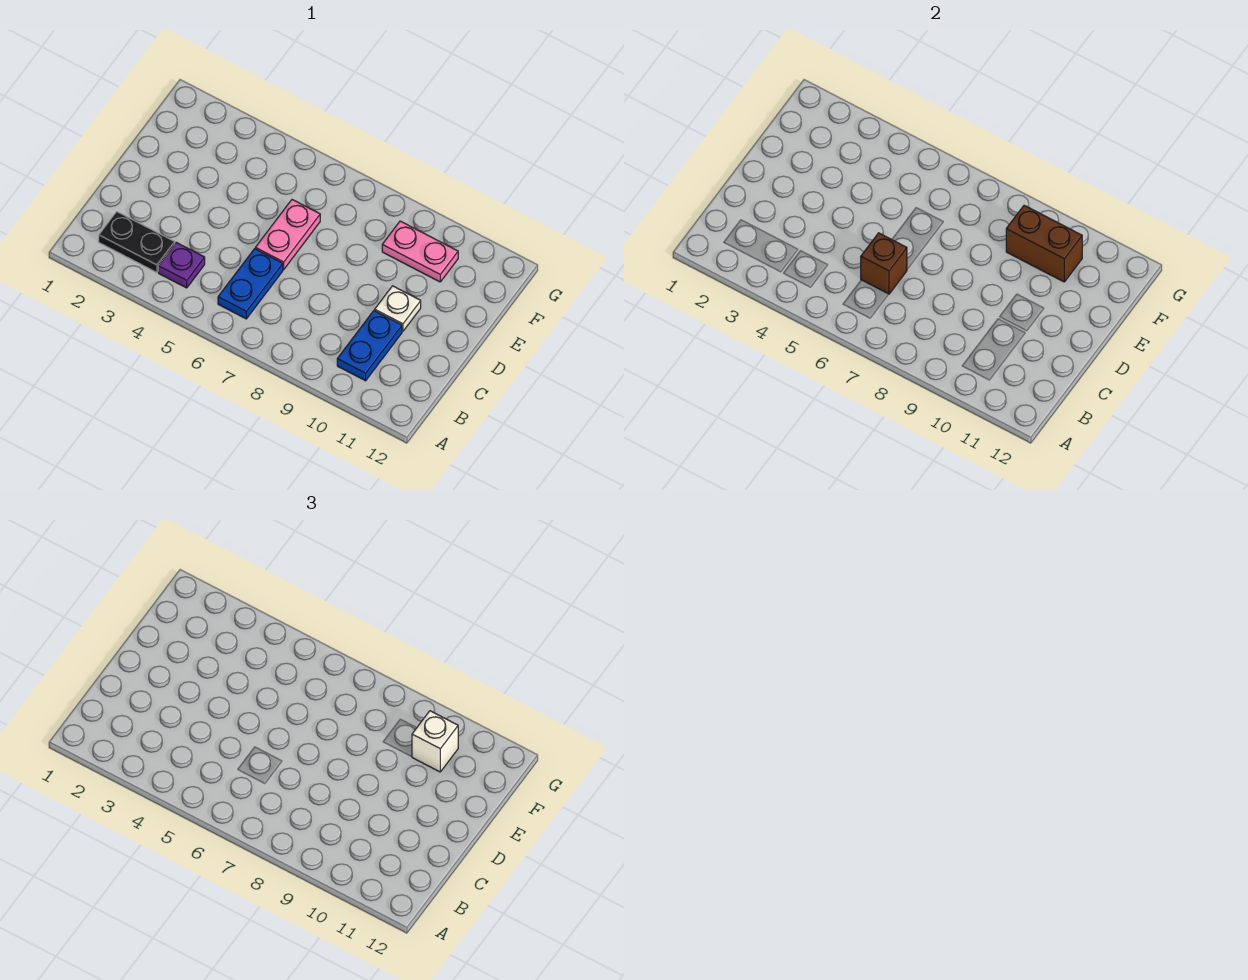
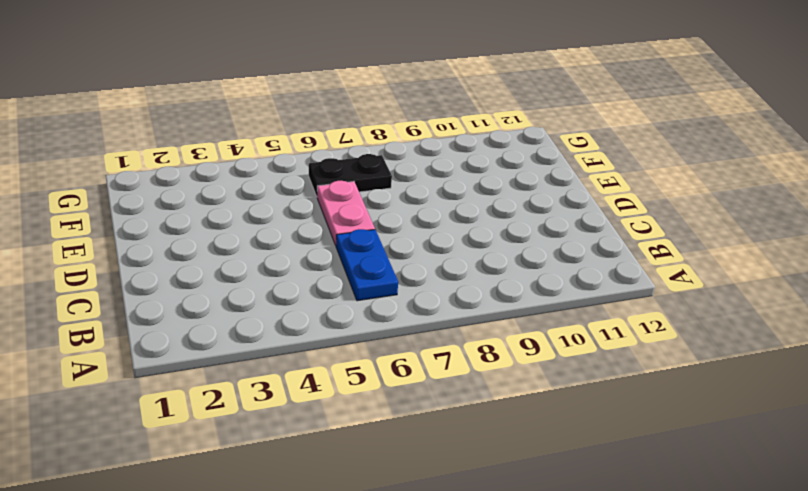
black plate F6:F7 level 1 -> black plate B2:B3 level 1
none -> purple plate B4 level 1
none -> blue plate B10:C10 level 1

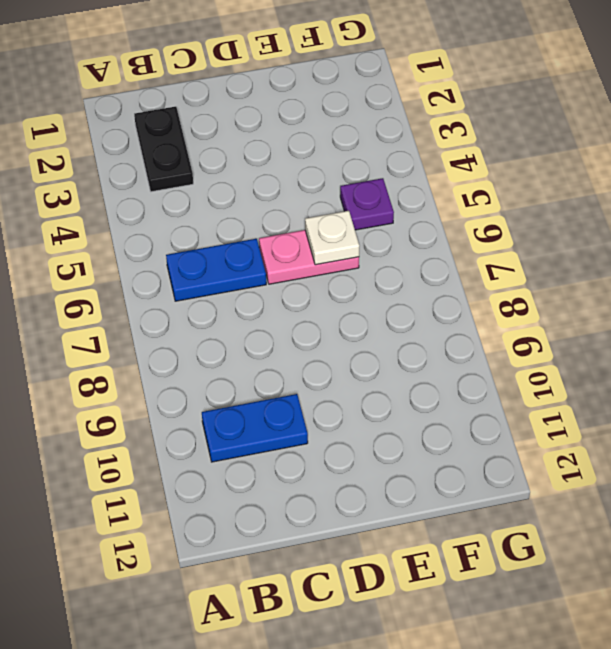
white plate E6 level 2 -> white plate D10 level 1
purple plate F5 level 1 -> purple plate B4 level 1
none -> pink plate F9:F10 level 1
none -> brown brick C6 level 2

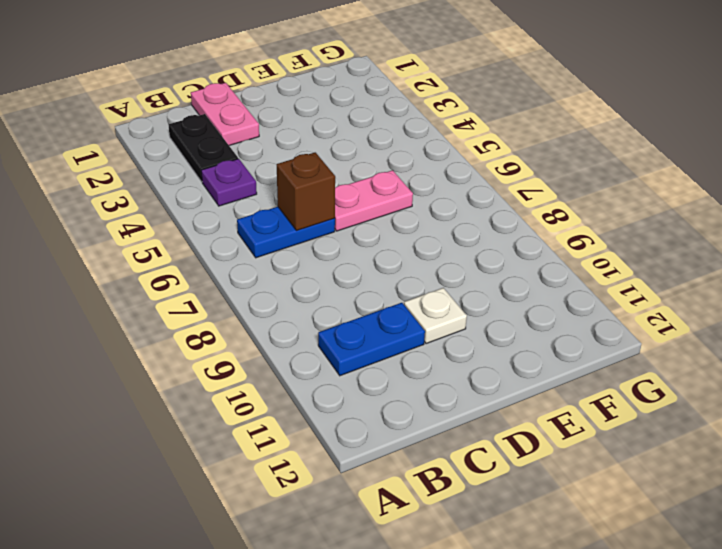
pink plate C1:C2 level 1 -> pink plate F9:F10 level 1
none -> brown brick F9:F10 level 2
none -> white brick F10 level 3

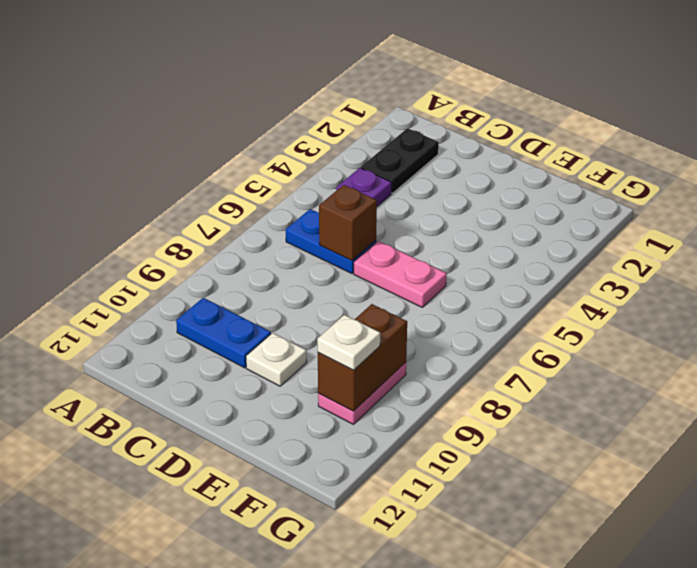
white plate F10 level 3 -> white brick F10 level 3

